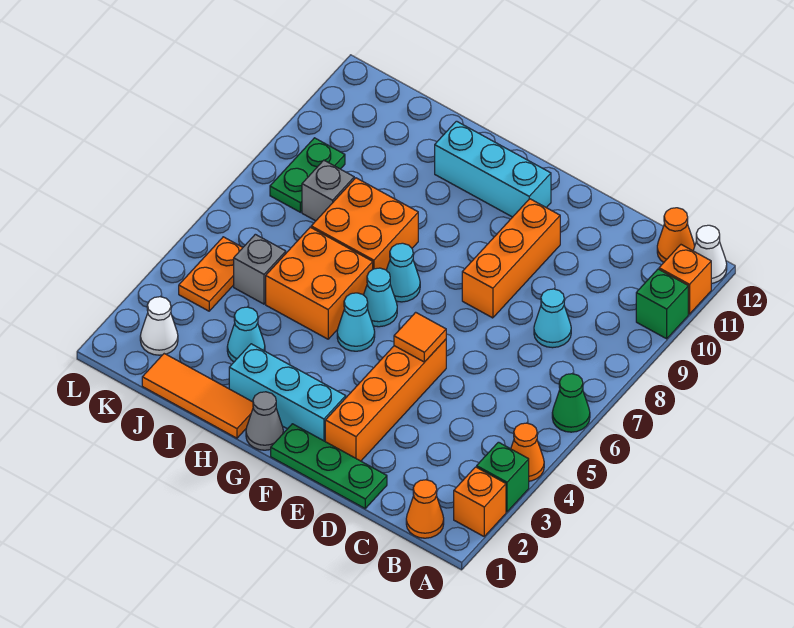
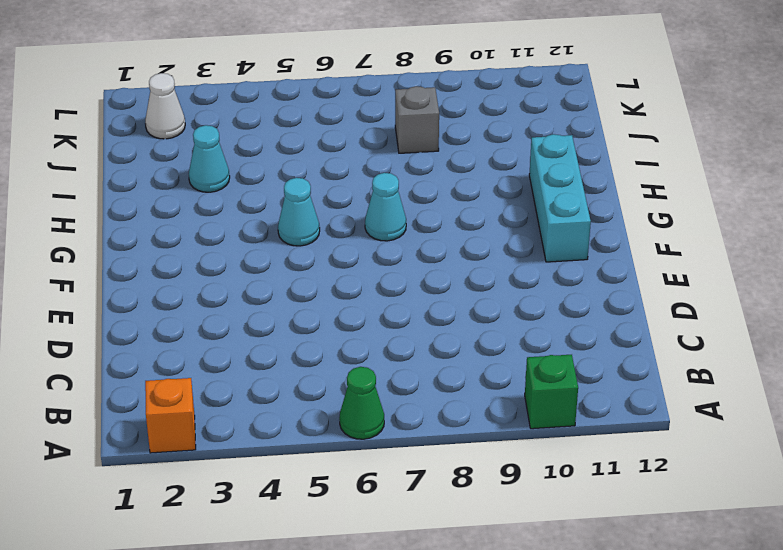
none -> green brick A3 level 1
none -> orange cone A4 level 1
none -> orange brick A11 level 1

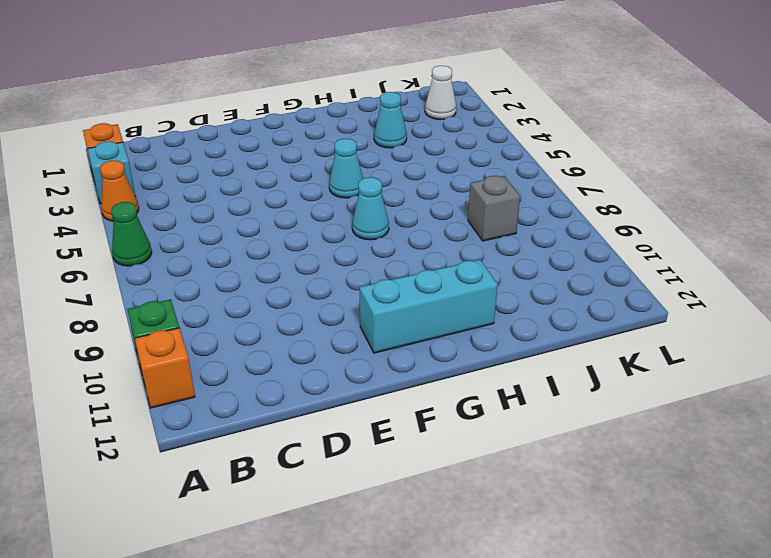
cyan brick A3 level 1 -> green brick A3 level 1
none -> white cone A12 level 1
none -> orange cone B1 level 1
none -> orange cone B12 level 1

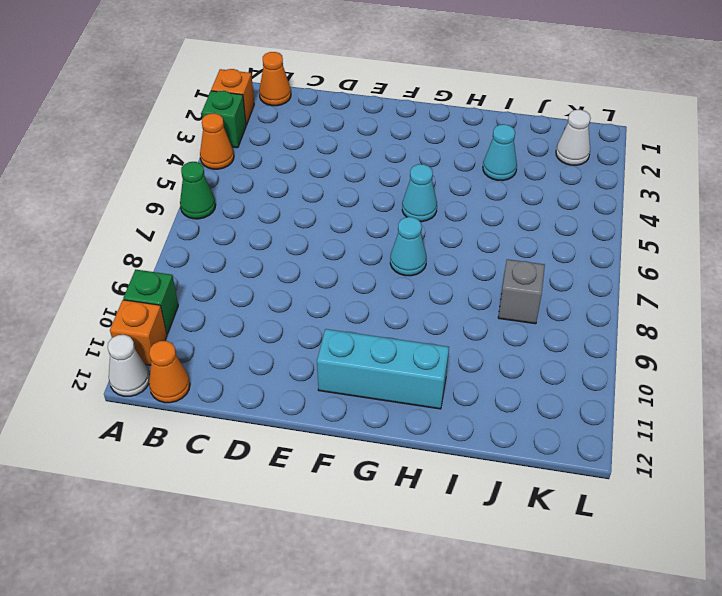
none -> cyan cone C8 level 1
none -> green plate D1:F1 level 1
none -> orange brick E2:E5 level 1

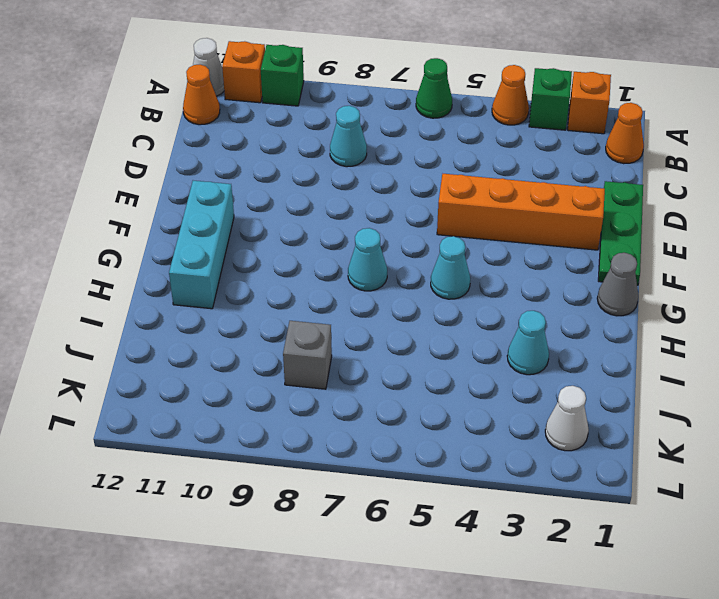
none -> orange brick E8:E10 level 1
none -> cyan brick F2:H2 level 1
none -> cyan cone G6 level 1

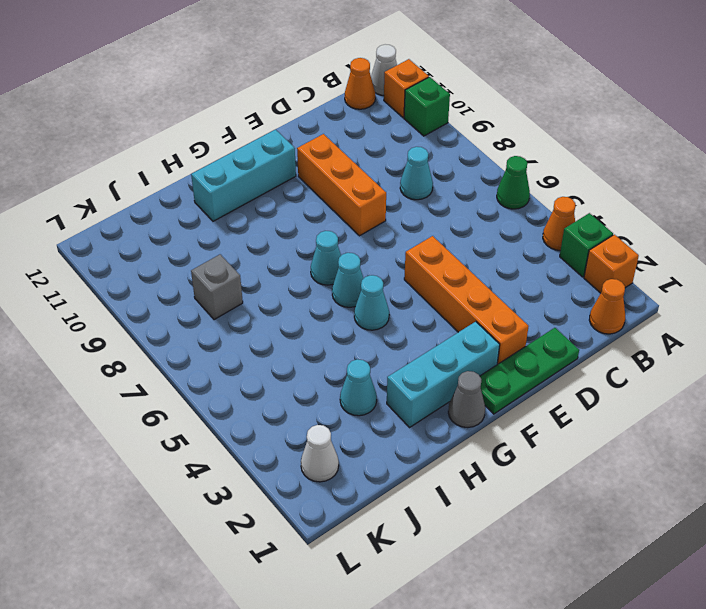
none -> orange tile H1:J1 level 1
none -> orange brick H5:I6 level 1
none -> orange brick H7:I8 level 1

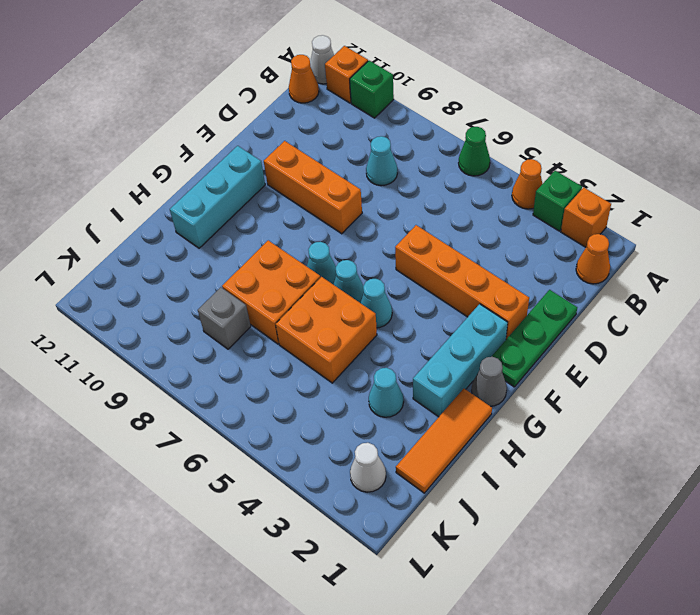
none -> grey brick J5 level 1
none -> orange plate K4:K5 level 1
none -> green plate K8:K9 level 1

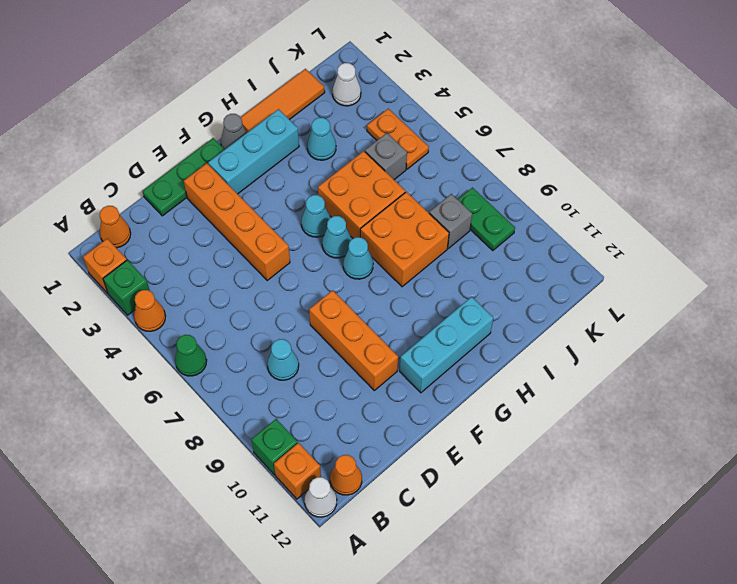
none -> orange tile E5 level 2

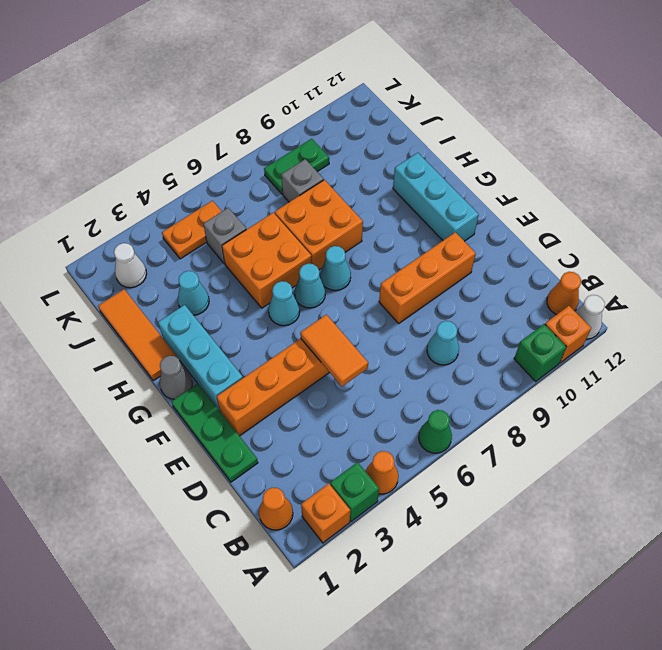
orange tile D5:E5 level 2 -> orange tile E5 level 2

